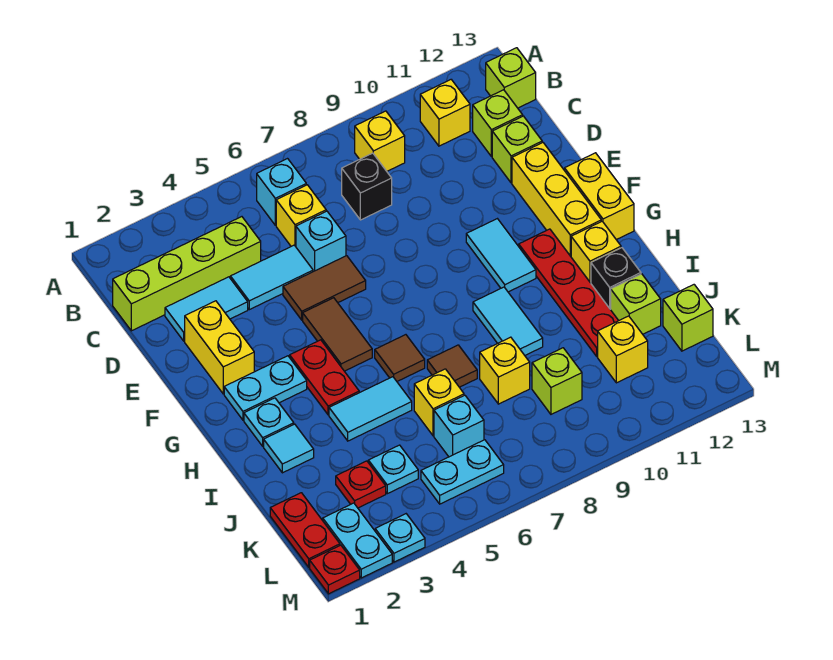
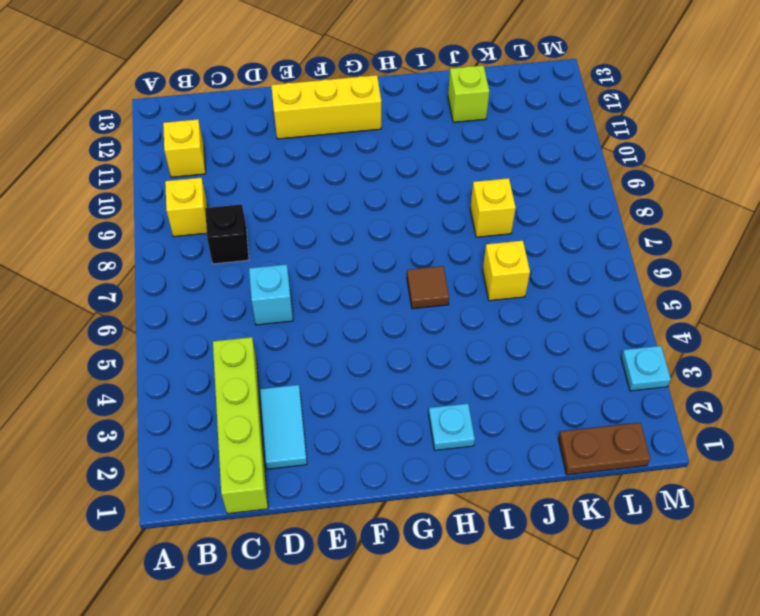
brown plate K1:L1 level 1 -> red plate K1:L1 level 1
none -> cyan brick B6 level 1
none -> lime brick B13 level 1
none -> yellow brick C6 level 1
none -> lime brick C12 level 1

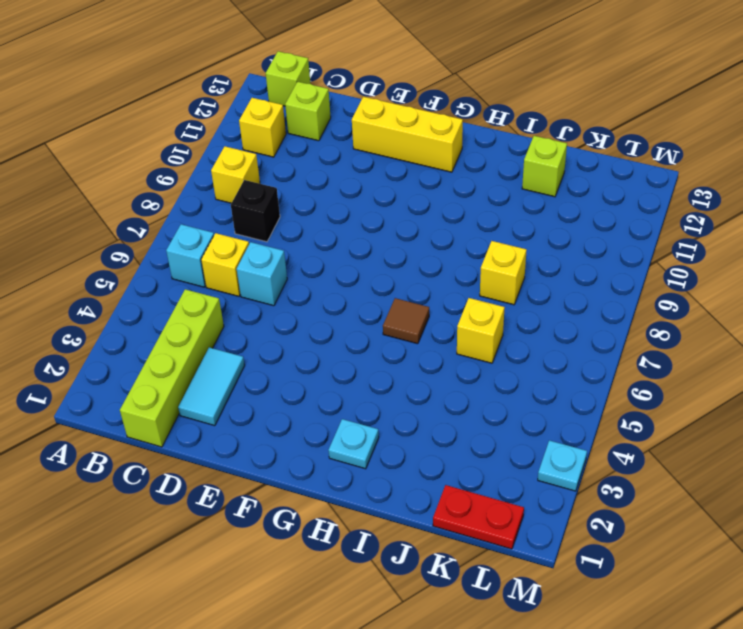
none -> cyan tile D4:D5 level 1
none -> lime brick D12 level 1
none -> yellow brick E2:F2 level 1
none -> brown tile E5:E6 level 1

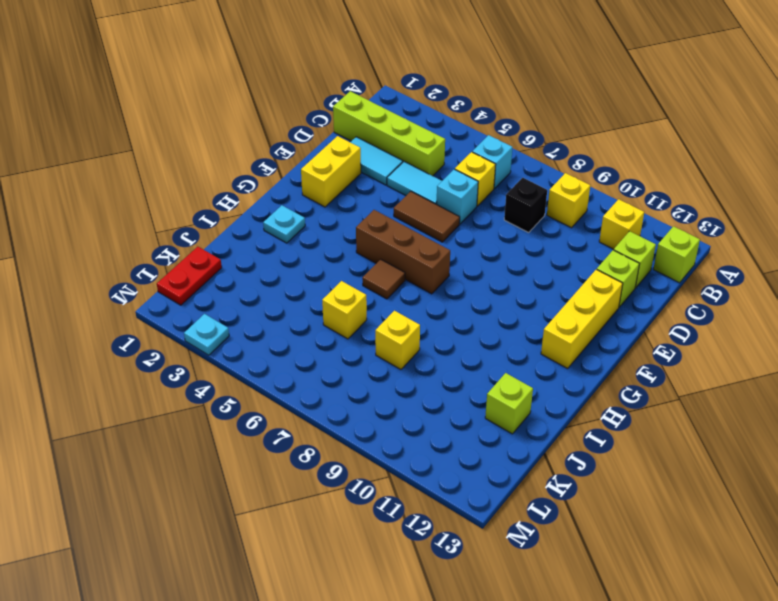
brown brick G5:G7 level 1 -> brown tile F5:G5 level 1
none -> cyan tile F10:G10 level 1
none -> yellow brick F13:G13 level 1
none -> cyan plate G2:G3 level 1
none -> red plate G4:H4 level 1

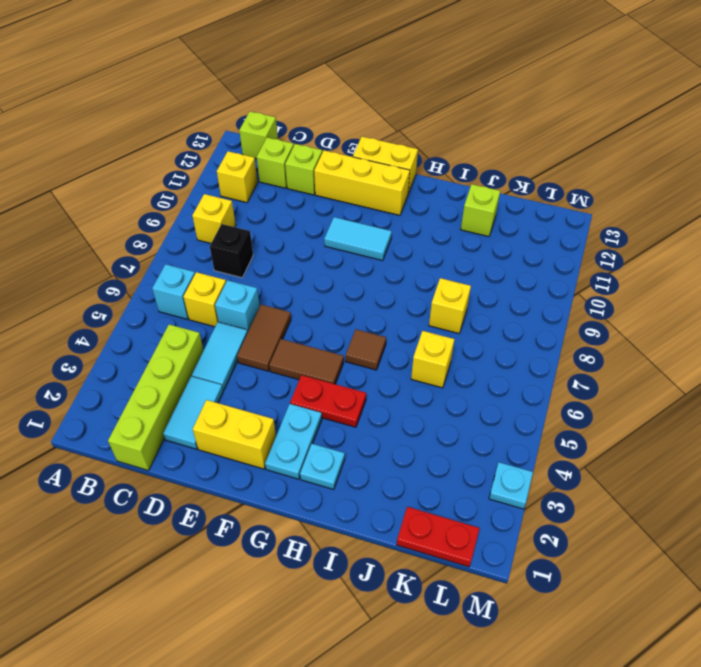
none -> red plate G11:J11 level 1
none -> cyan tile H9:I9 level 1
none -> yellow brick H12 level 1
none -> cyan tile I2 level 1

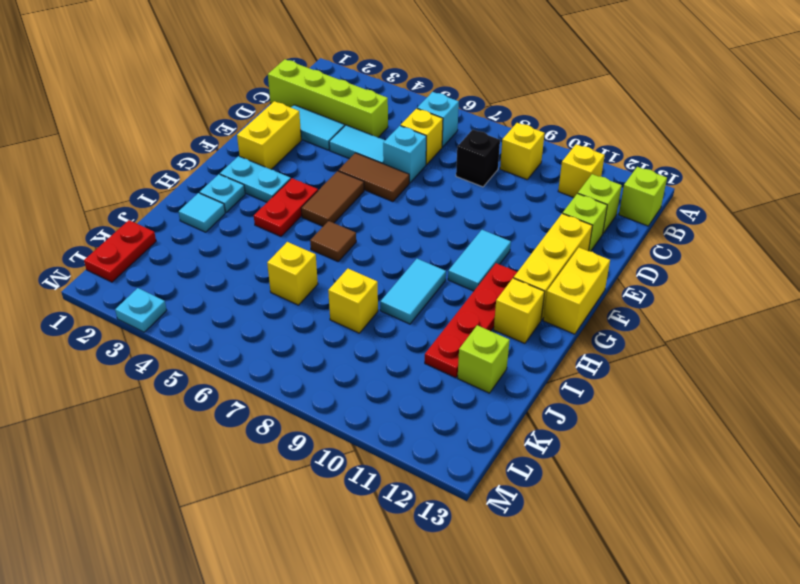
none -> cyan tile I4:I5 level 1
none -> brown tile I7 level 1
none -> black brick I12 level 1
none -> red plate K3 level 1

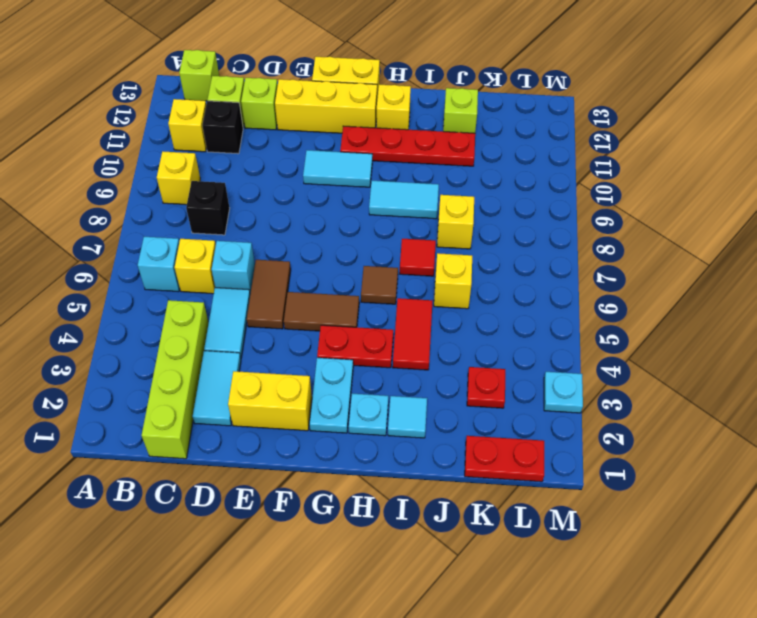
black brick C11 level 1 -> black brick I12 level 1
red tile I4:I5 level 1 -> cyan tile I4:I5 level 1
red tile I7 level 1 -> brown tile I7 level 1
none -> cyan plate K4 level 1
none -> cyan brick K6 level 1
none -> lime brick K9 level 1
none -> yellow brick K11 level 1

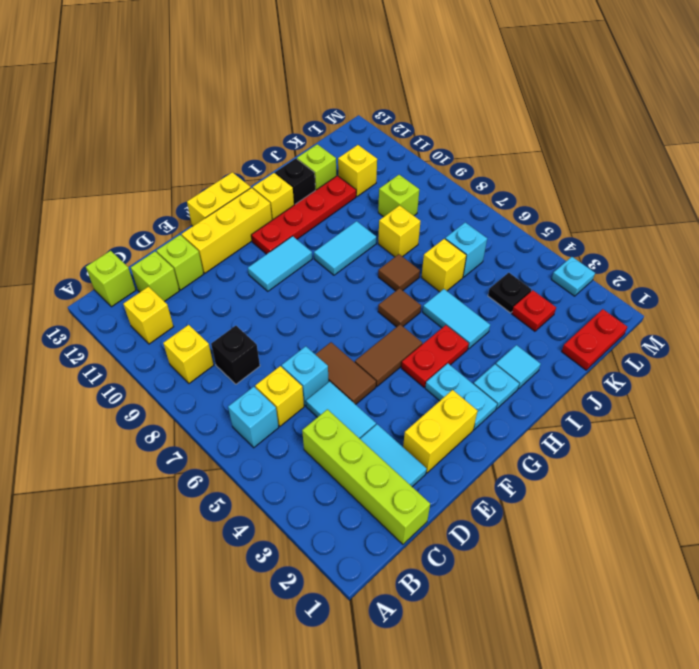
black plate K4 level 1 -> cyan plate K4 level 1
none -> lime brick K13 level 1
none -> cyan plate L2:M2 level 1
none -> cyan plate L5:L6 level 1
none -> red plate M1 level 1

